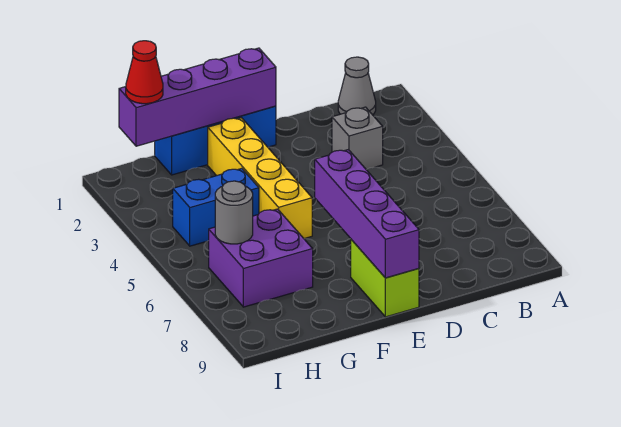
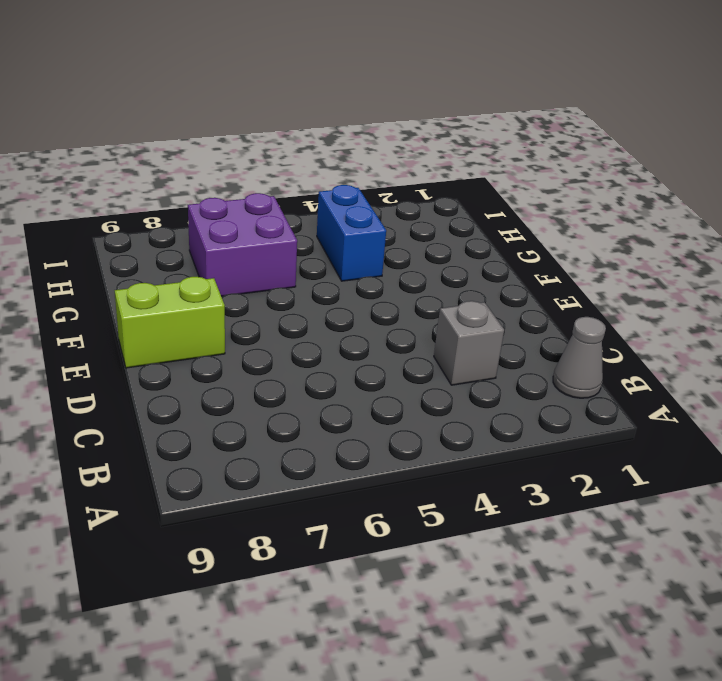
none -> blue brick E1:G1 level 1
none -> yellow brick F2:F5 level 1

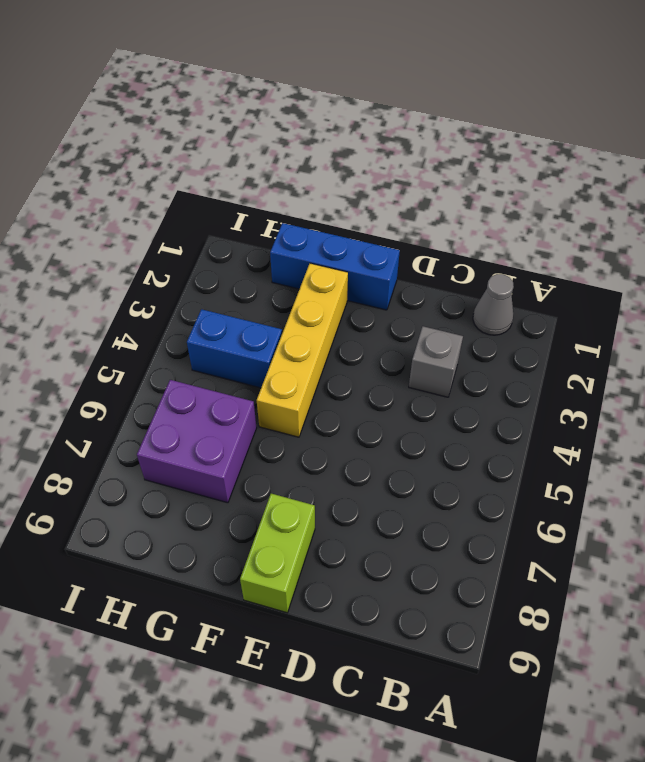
none -> purple brick E1:H1 level 2
none -> purple brick E6:E9 level 2

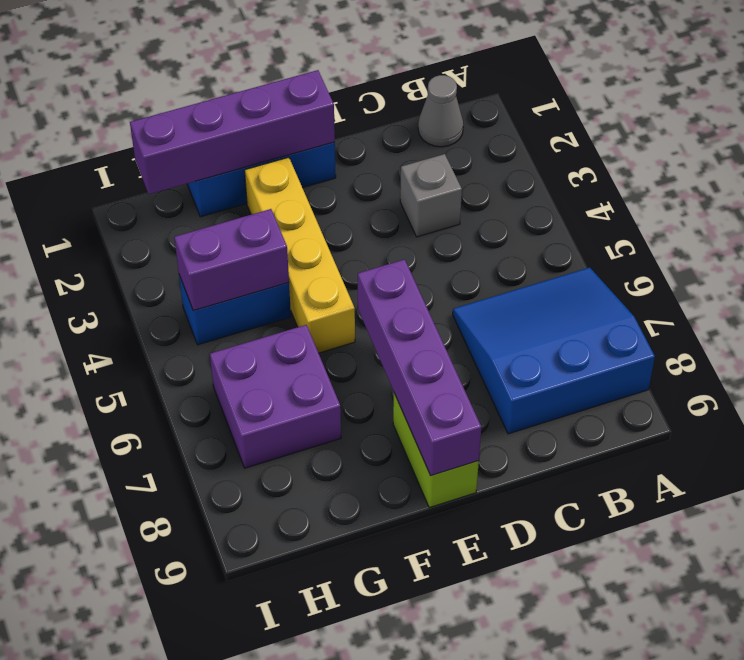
blue slope A6:C8 level 1 top 8 -> none
purple brick G4:H4 level 2 -> none
none -> grey round brick H6 level 2
none -> red cone H1 level 3

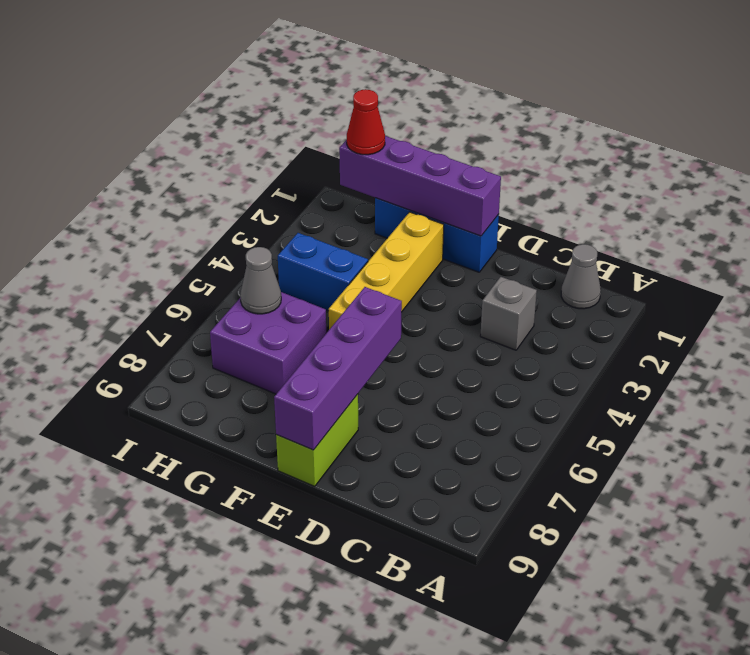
grey cone H6 level 2 -> grey round brick H6 level 2

